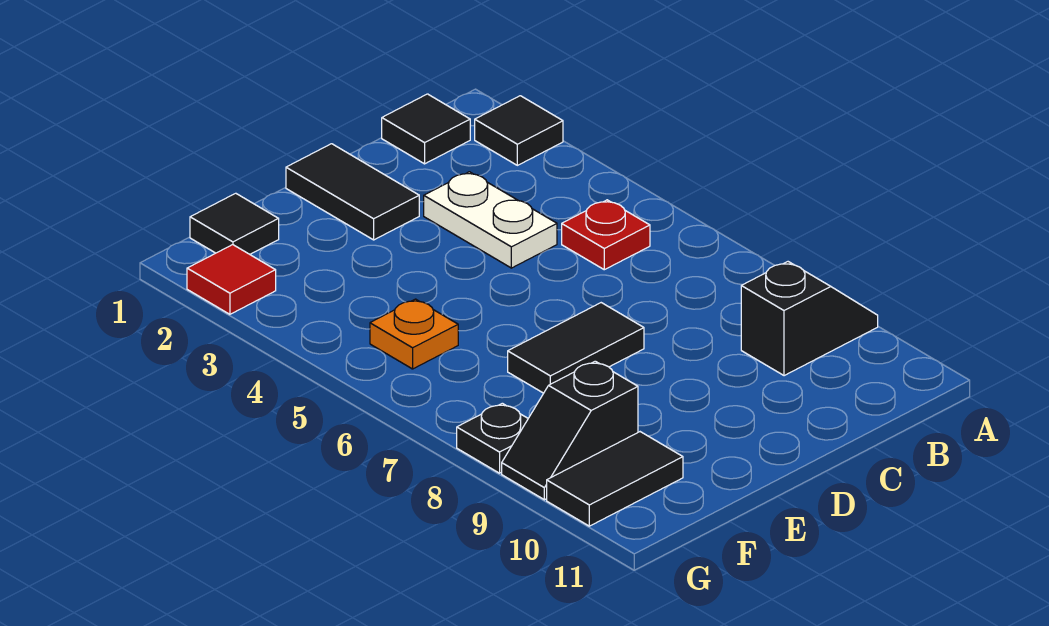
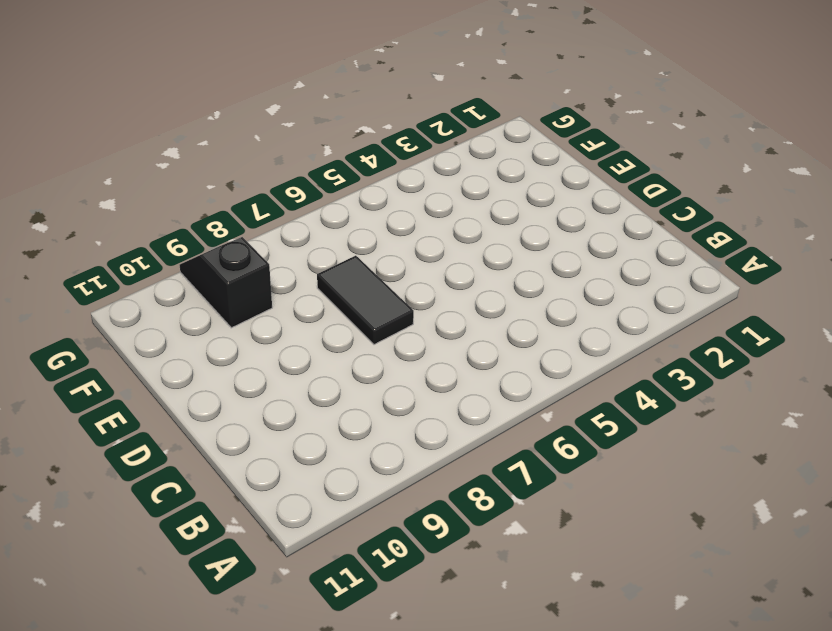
none -> black tile A2 level 1
none -> black slope A9:B9 level 1 top B
none -> black tile B1 level 1

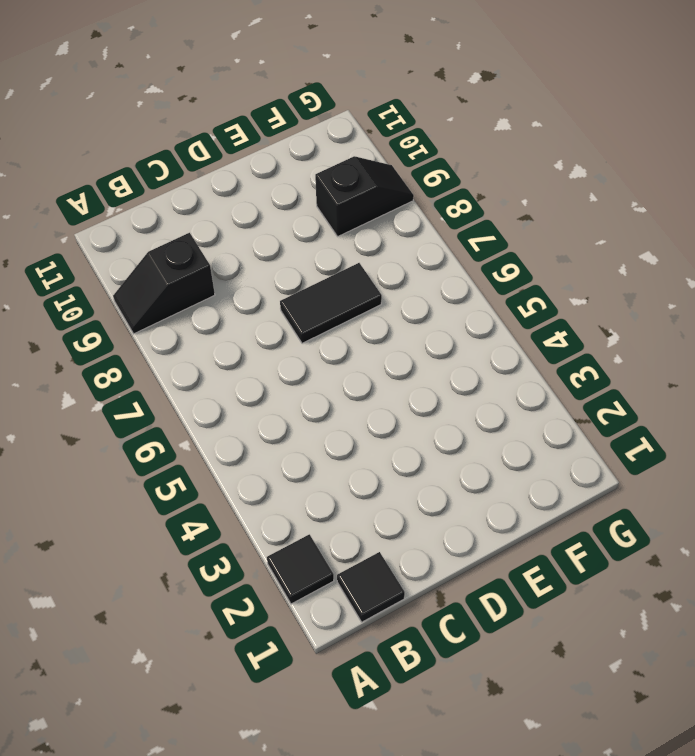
none -> red plate B5 level 1
none -> white plate C3:C4 level 1
none -> black tile D1:D2 level 1

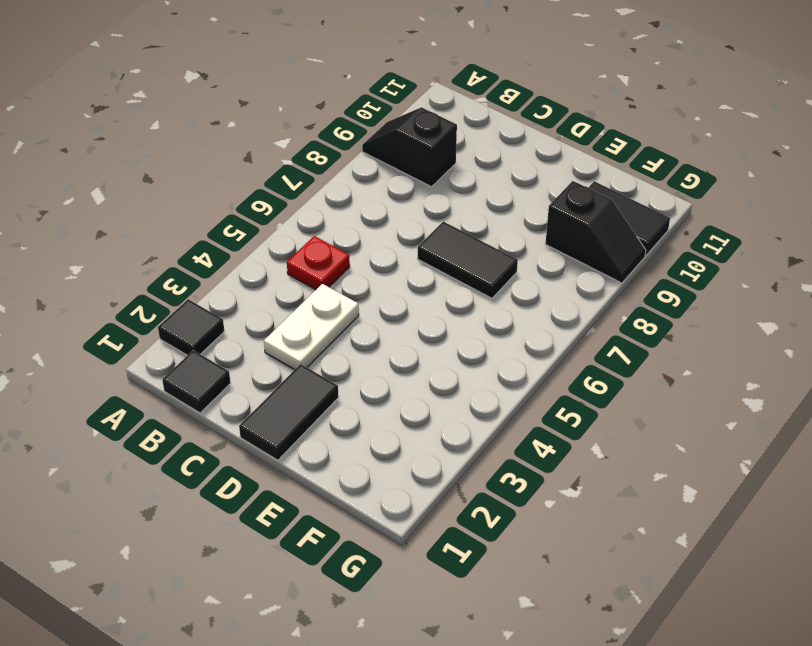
none -> black tile F1 level 1
none -> orange plate F5 level 1
none -> red tile G2 level 1

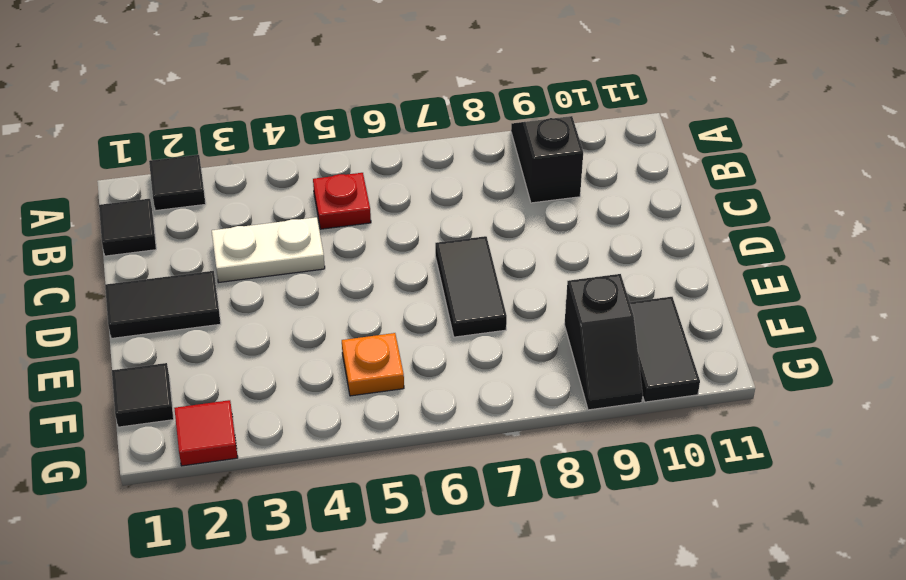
none -> black plate G8 level 1

